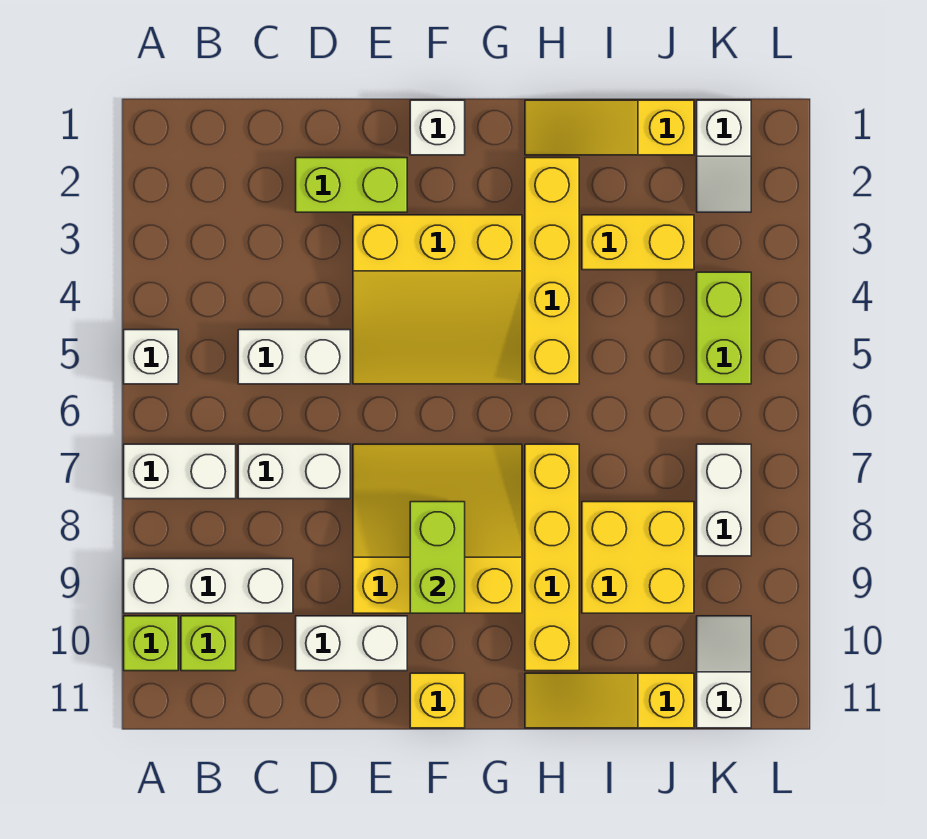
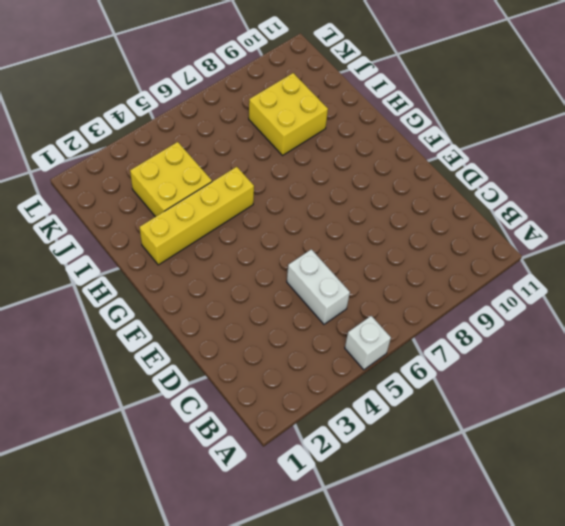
yellow brick I3:J4 level 1 -> yellow brick I3:J3 level 1
none -> white brick A7:B7 level 1
none -> white brick A9:C9 level 1
none -> lime brick A10 level 1

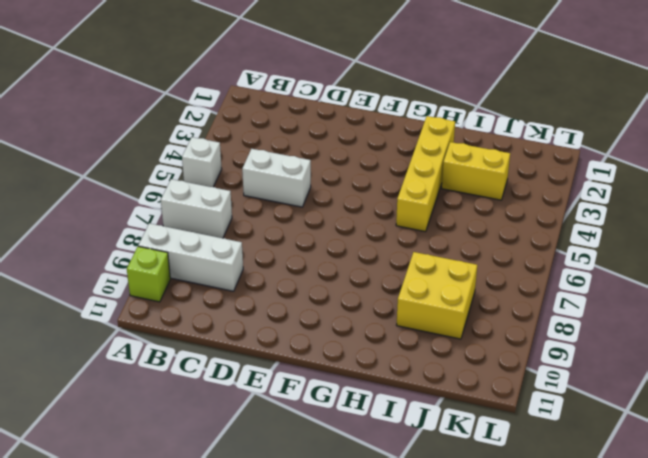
none -> lime brick B10 level 1
none -> white brick C7:D7 level 1
none -> lime brick D2:E2 level 1

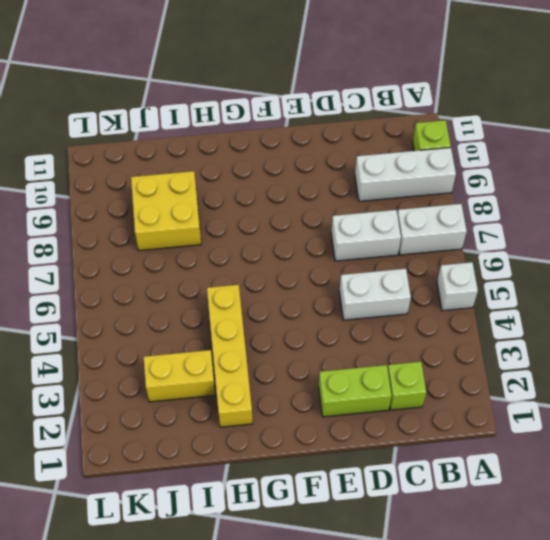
lime brick C2 level 1 -> lime brick B10 level 1
none -> white brick D10:E10 level 1
none -> yellow slope E3:G5 level 1 top 3
none -> yellow slope E7:G9 level 1 top 9

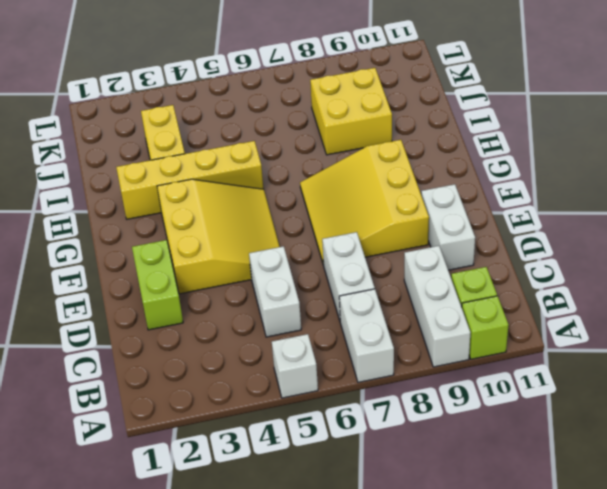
none -> white brick F1 level 1
none -> yellow brick F11 level 1
none -> yellow slope H1:J1 level 1 top J

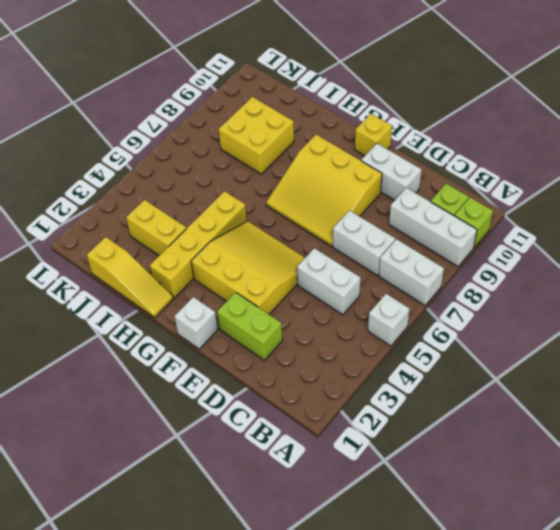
none -> yellow brick H7:H10 level 1
none -> yellow slope H11:J11 level 1 top J
none -> white slope K1:K2 level 1 top 1

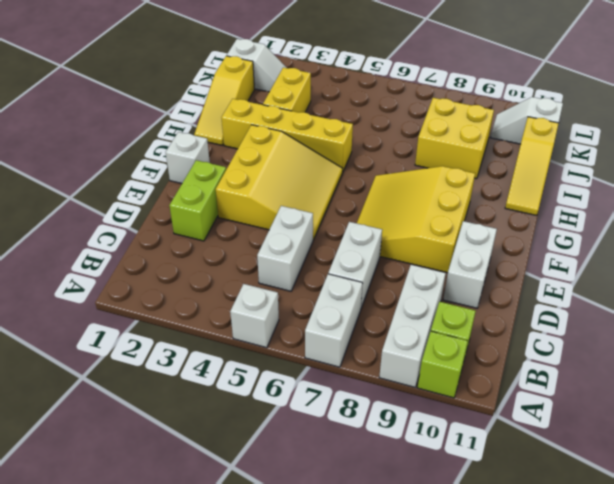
none -> yellow brick F11 level 1
none -> yellow brick H7:H10 level 1
none -> lime brick K4:K5 level 1

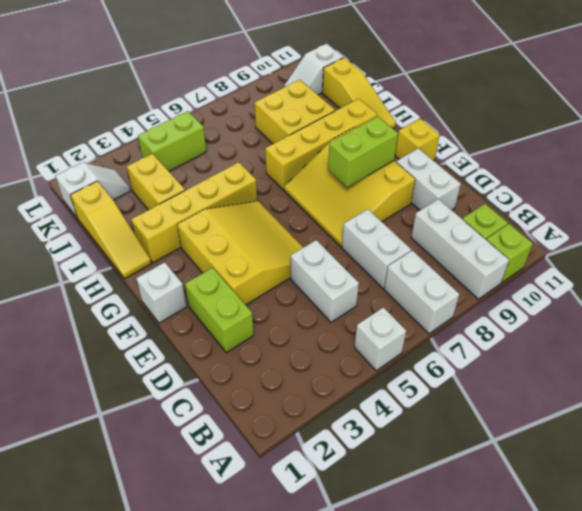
none -> white brick K7:K8 level 1

